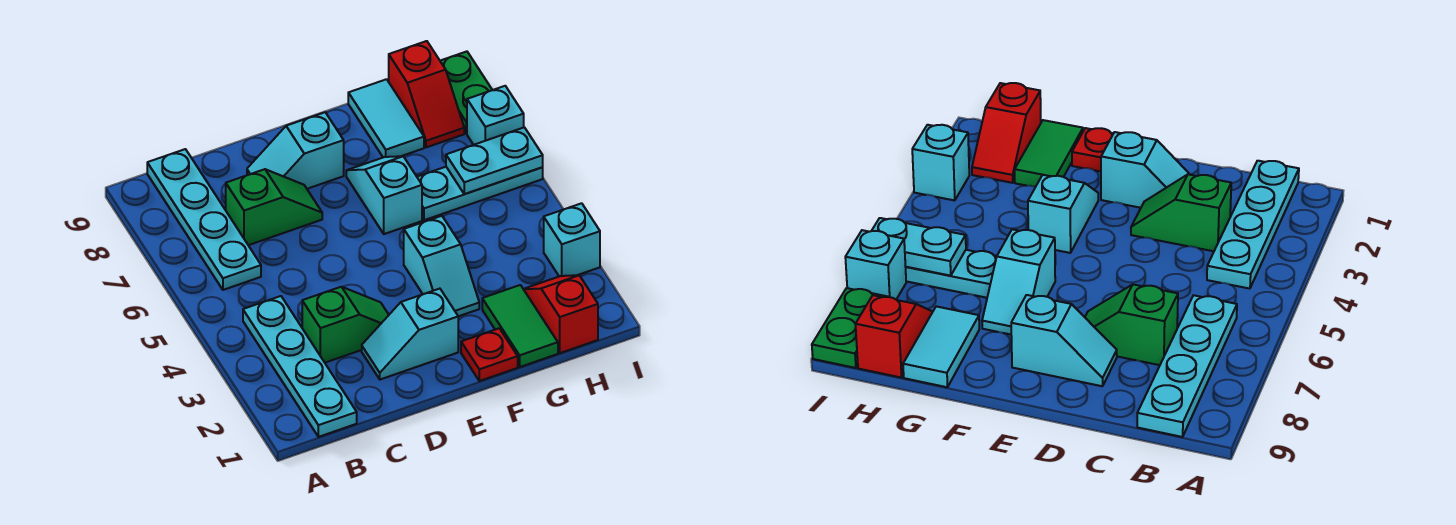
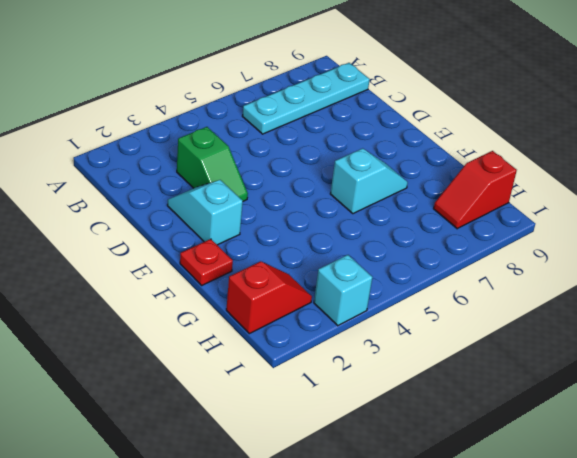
none -> cyan plate B1:B4 level 1
none -> green slope C7:D7 level 1 top C
none -> cyan slope D8:E8 level 1 top E

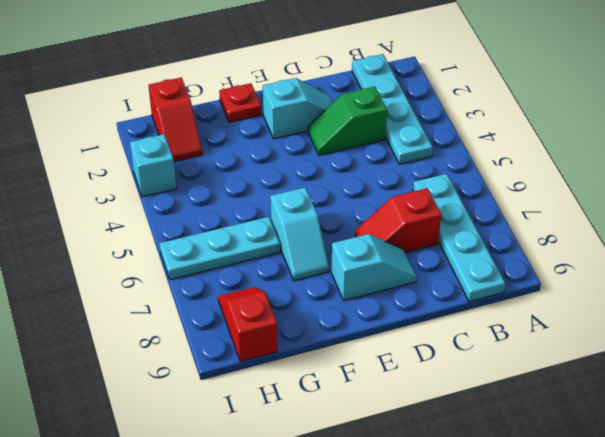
red slope C7:D7 level 1 top C -> green slope C7:D7 level 1 top C
none -> cyan slope F3:F4 level 1 top 4
none -> green tile G1:G2 level 1
none -> cyan tile G8:G9 level 1

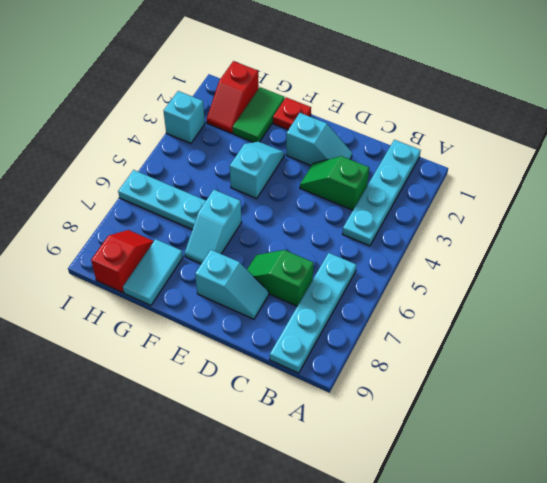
none -> cyan brick I7 level 1
none -> green plate I8:I9 level 1
none -> cyan plate H6:I6 level 2

